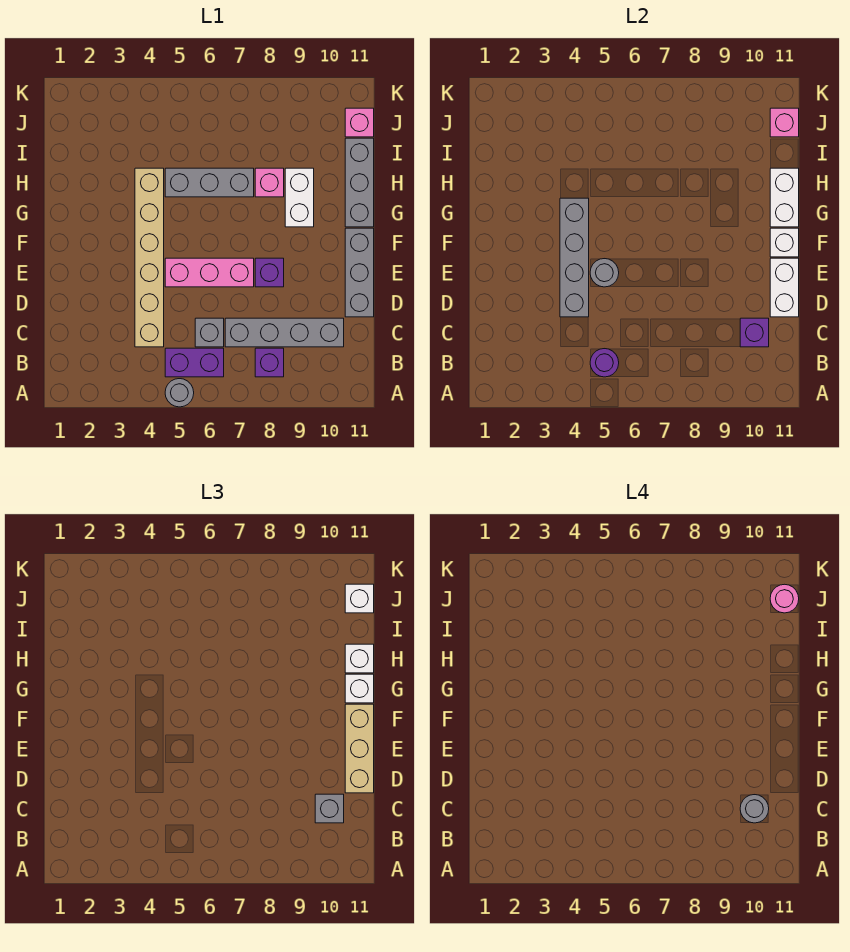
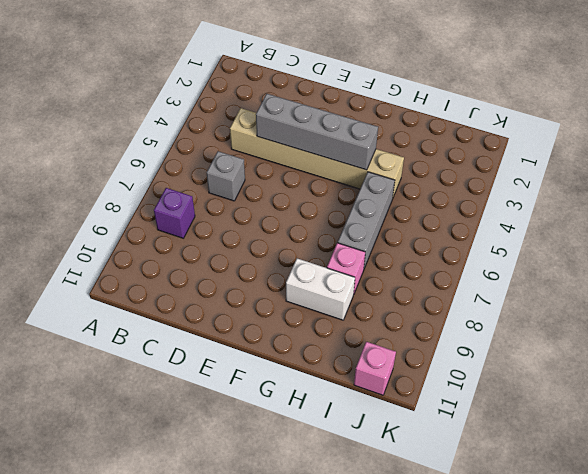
none -> grey round brick A5 level 1
none -> purple brick B5:B6 level 1
none -> grey brick C7:C10 level 1

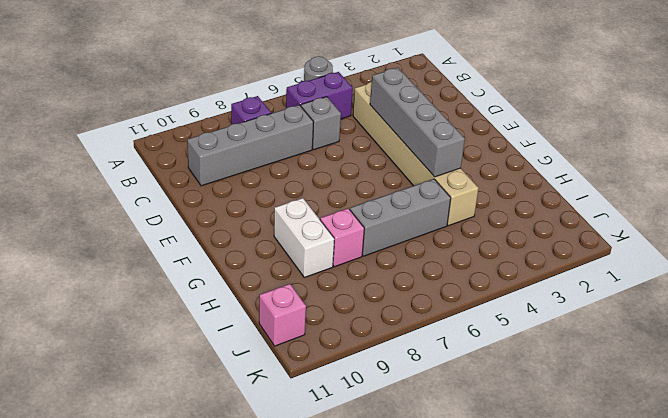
none -> grey brick D11:F11 level 1
none -> pink brick E5:E7 level 1
none -> purple brick E8 level 1

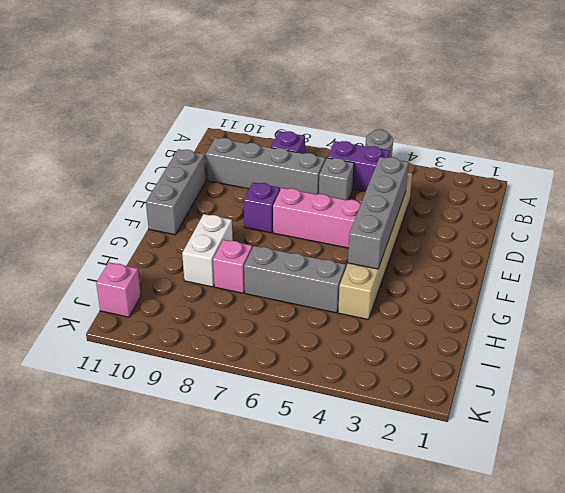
none -> grey brick G11:I11 level 1
none -> purple round brick B5 level 2
none -> purple brick C10 level 2

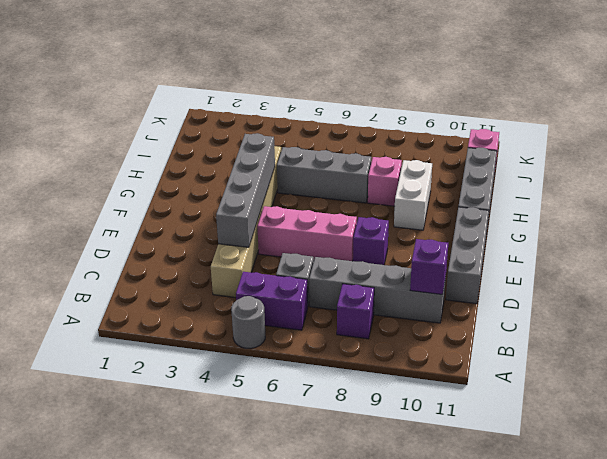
none -> purple round brick B5 level 2
none -> white brick D11:E11 level 2
none -> grey round brick E5 level 2

